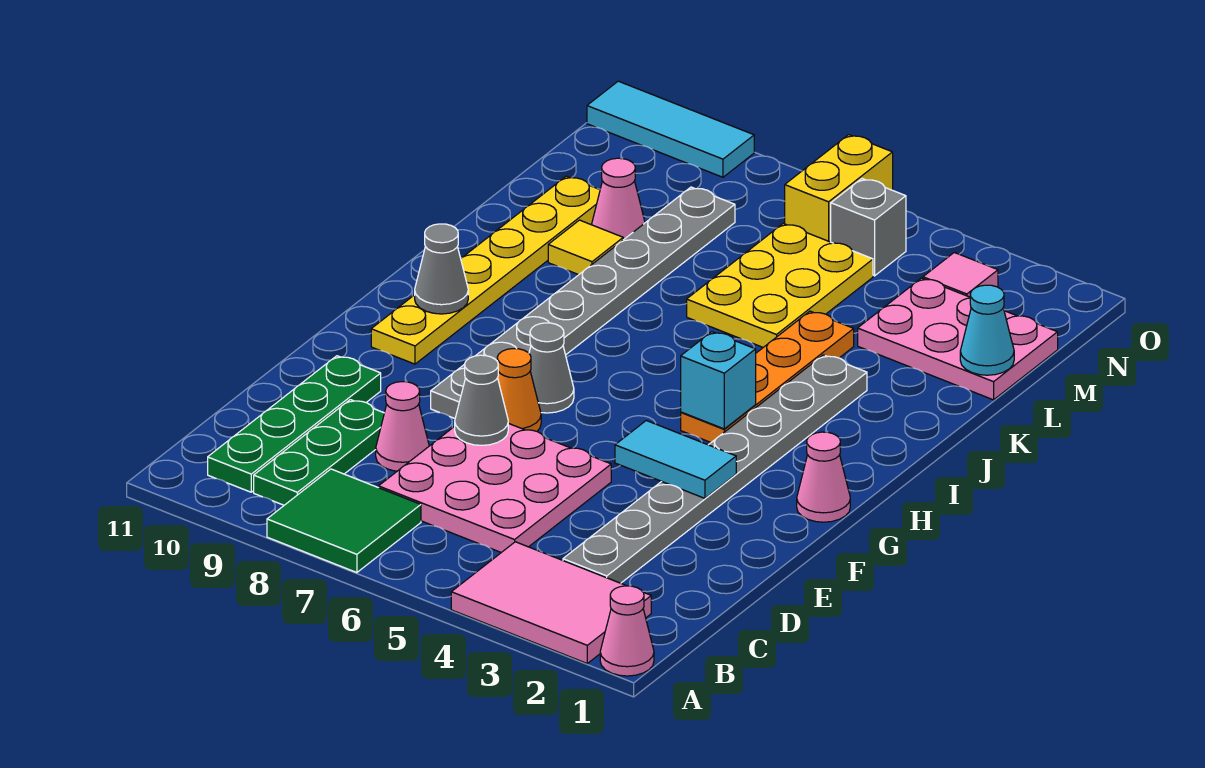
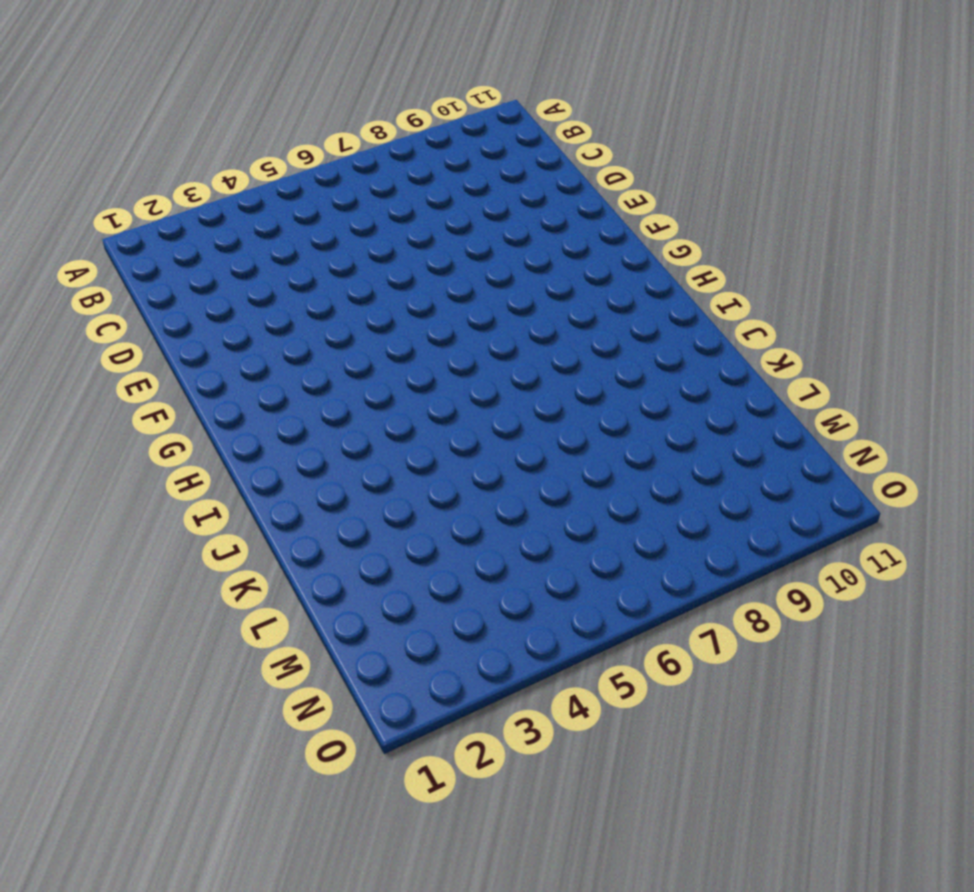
none -> pink cone A1 level 1
none -> pink tile A2:B4 level 1
none -> green tile A7:B8 level 1

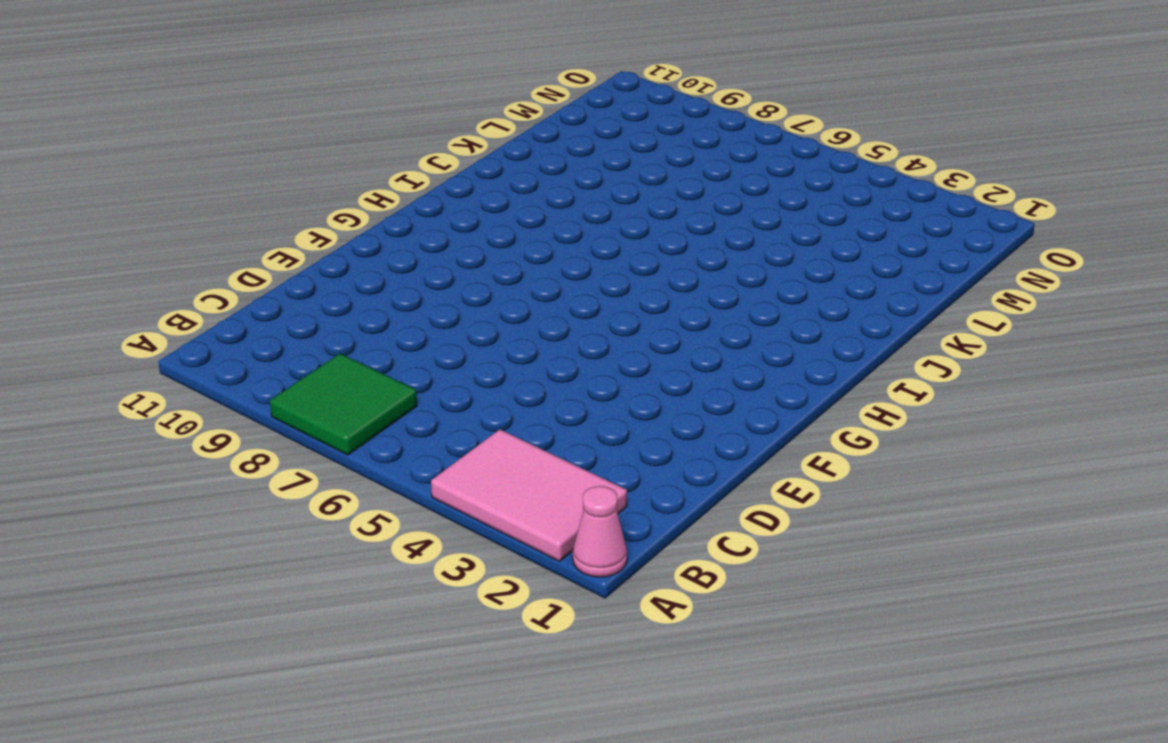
none -> green plate B9:D9 level 1
none -> green plate B10:E10 level 1
none -> grey plate C3:J3 level 1

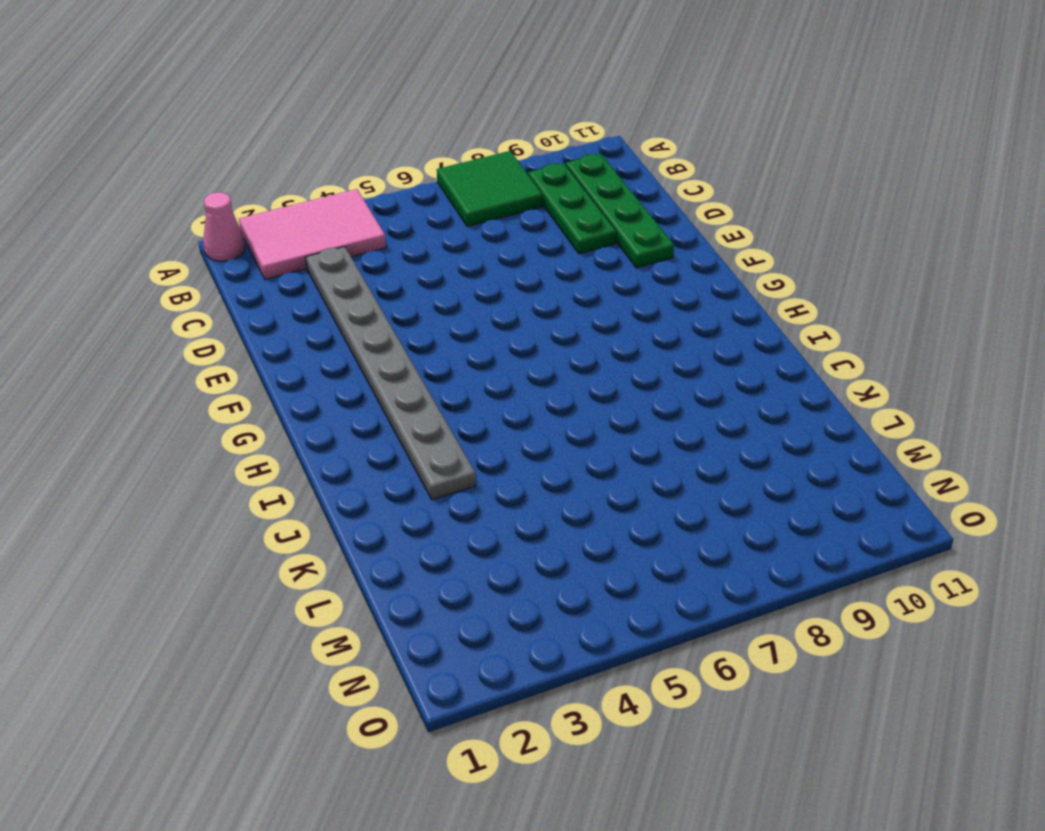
none -> pink plate C5:E7 level 1
none -> pink cone D8 level 1
none -> orange cone F7 level 1

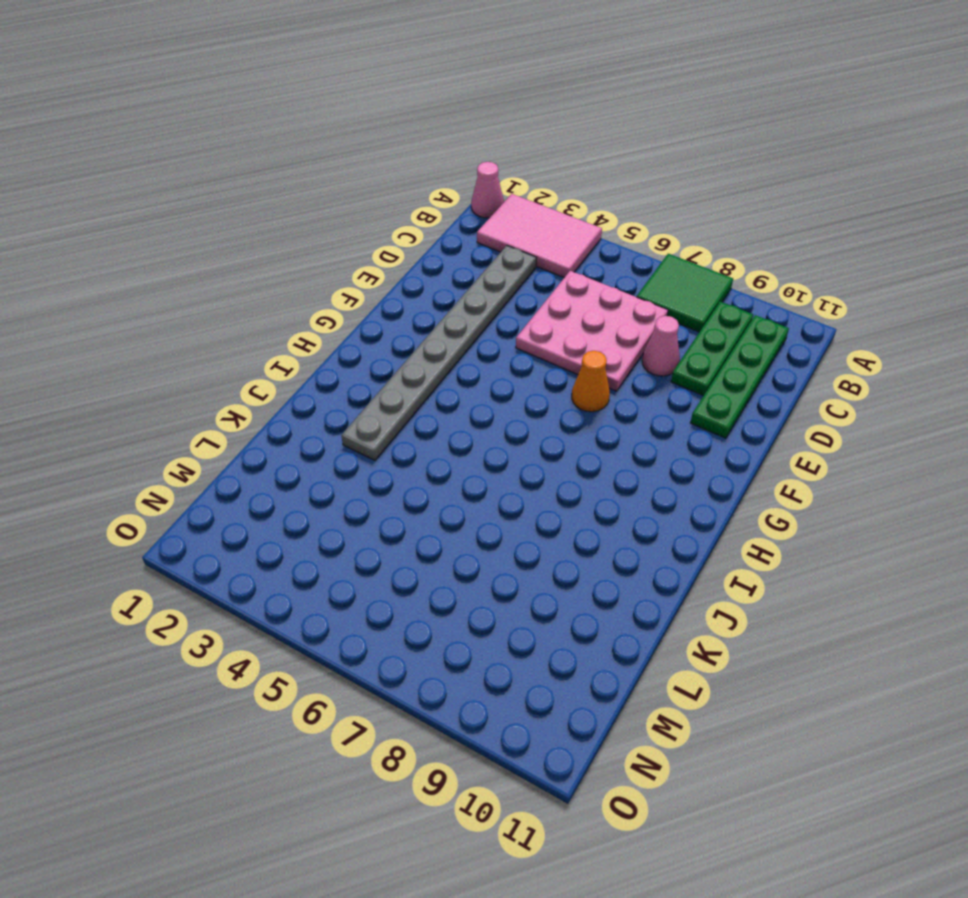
none -> grey plate F8:M8 level 1
none -> pink cone G1 level 1
none -> grey cone G7 level 1

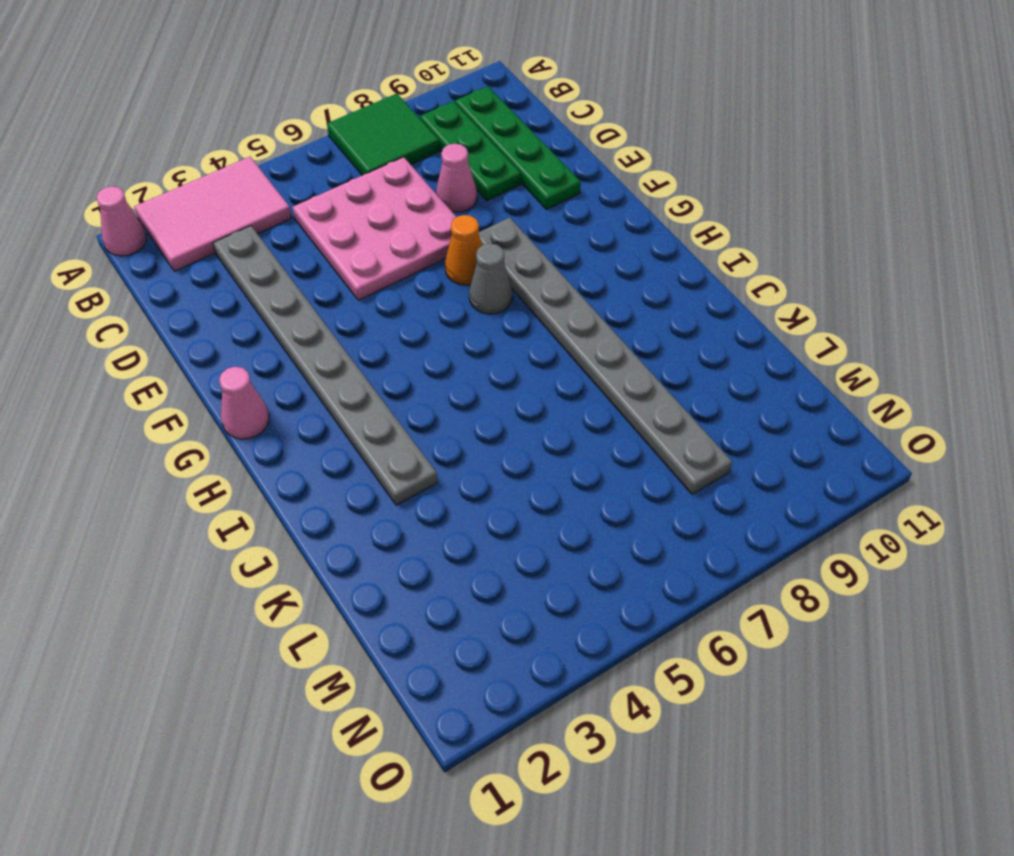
none -> yellow plate G10:L10 level 1
none -> orange plate H4:K4 level 1
none -> yellow plate K5:M6 level 1

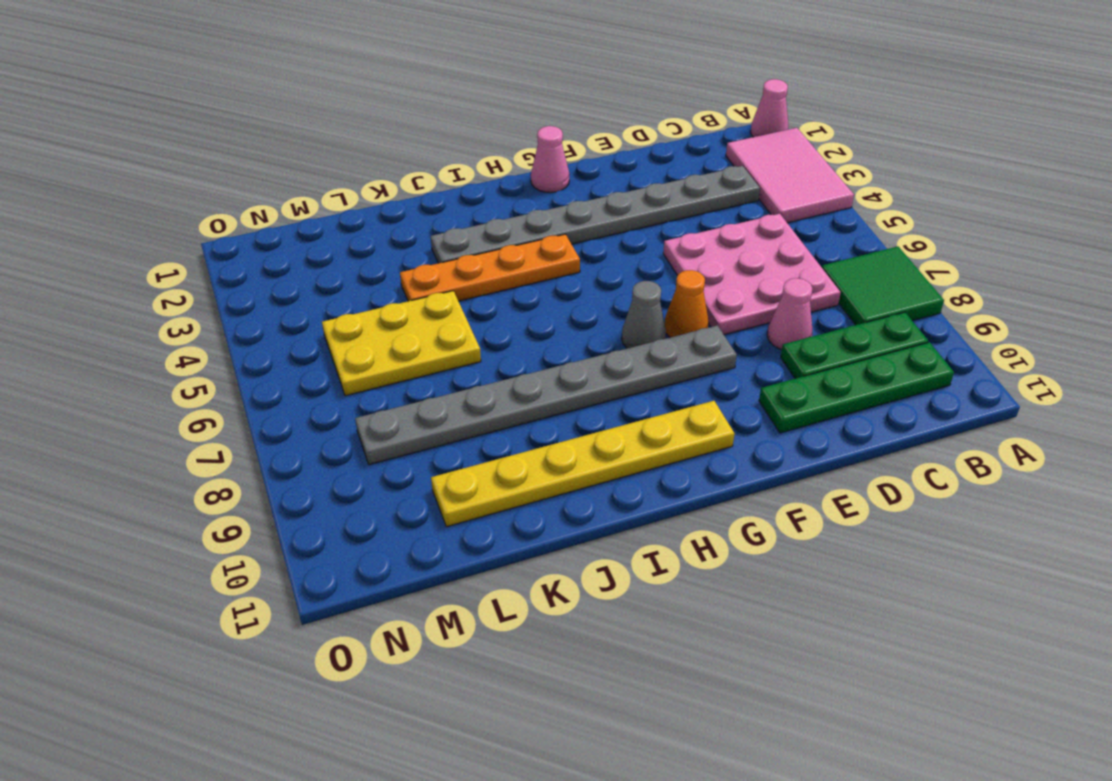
none -> yellow tile K9 level 1
none -> pink plate L1:M3 level 1
none -> pink cone L9 level 1

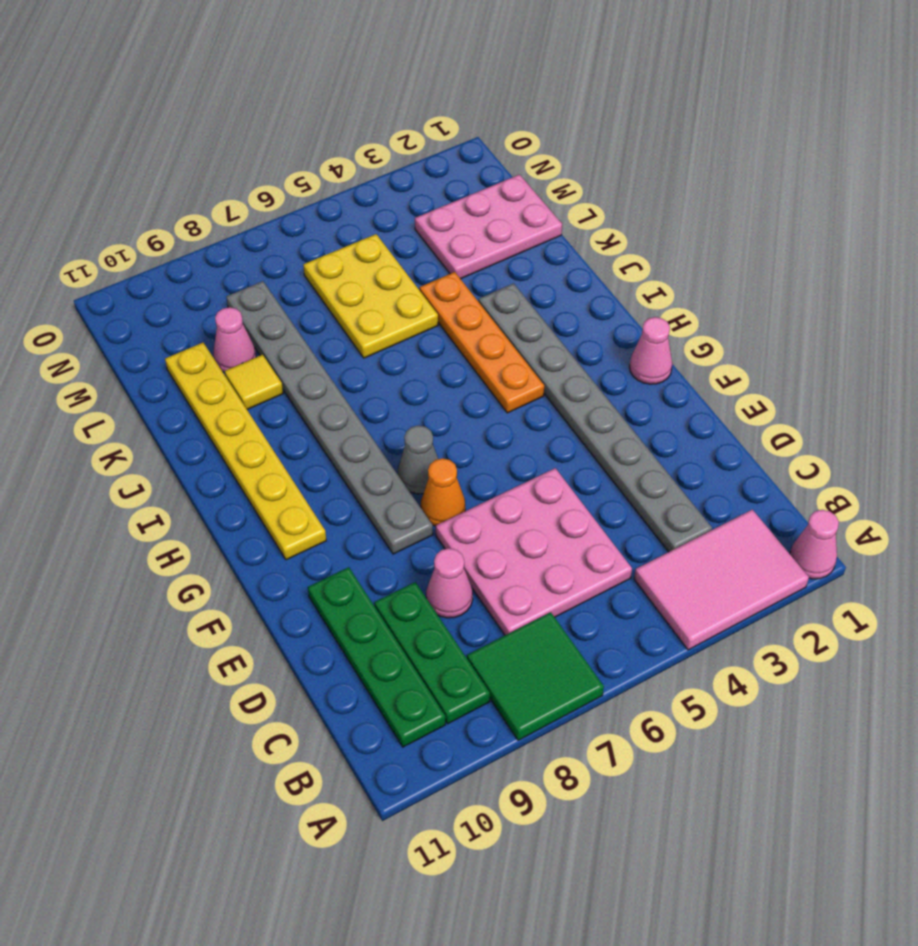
none -> pink tile N3 level 1
none -> grey brick N5 level 1
none -> yellow brick N6:O6 level 1

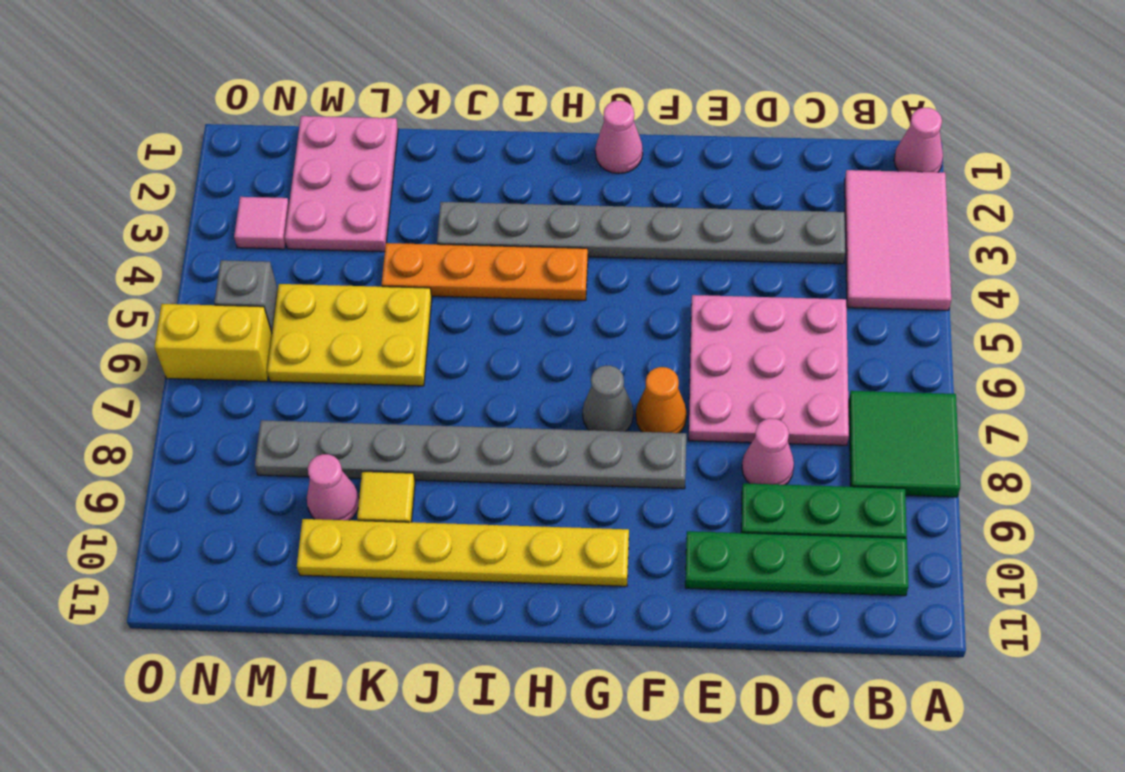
none -> cyan tile O9:O11 level 1
none -> grey cone E7 level 2
none -> cyan tile F3:F4 level 2

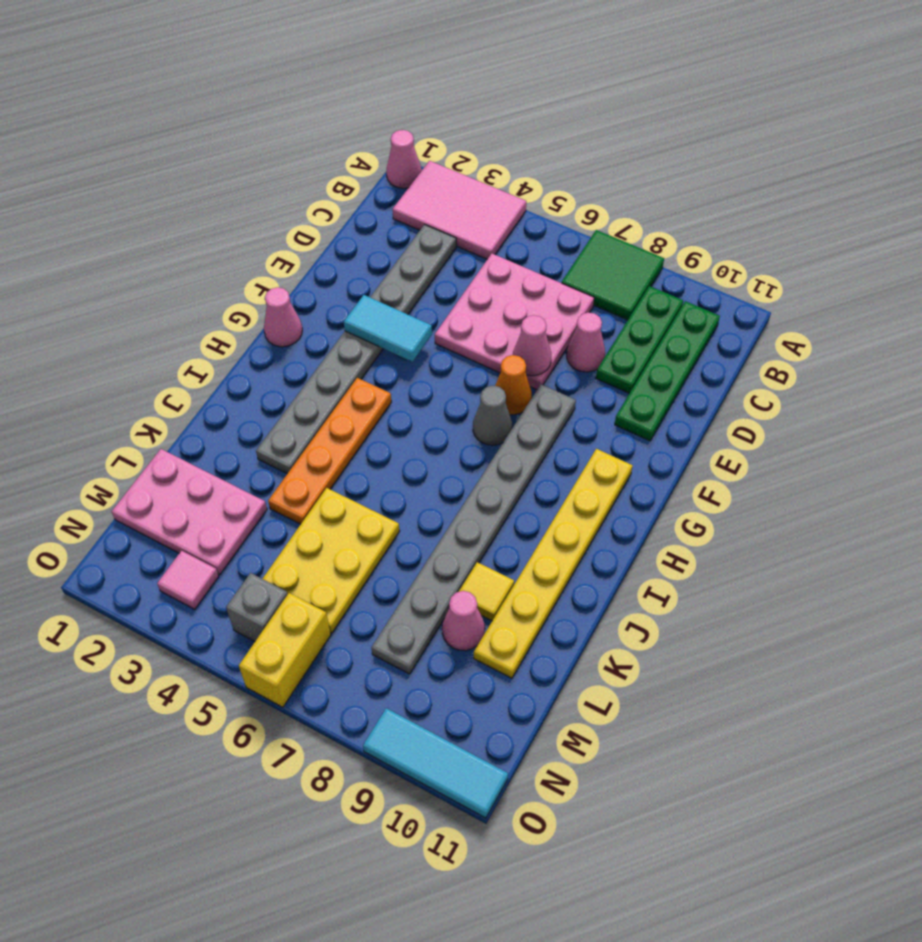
pink cone E7 level 2 -> grey cone E7 level 2
none -> cyan brick H4 level 2
none -> grey cone H10 level 2
none -> cyan cone L1 level 2

